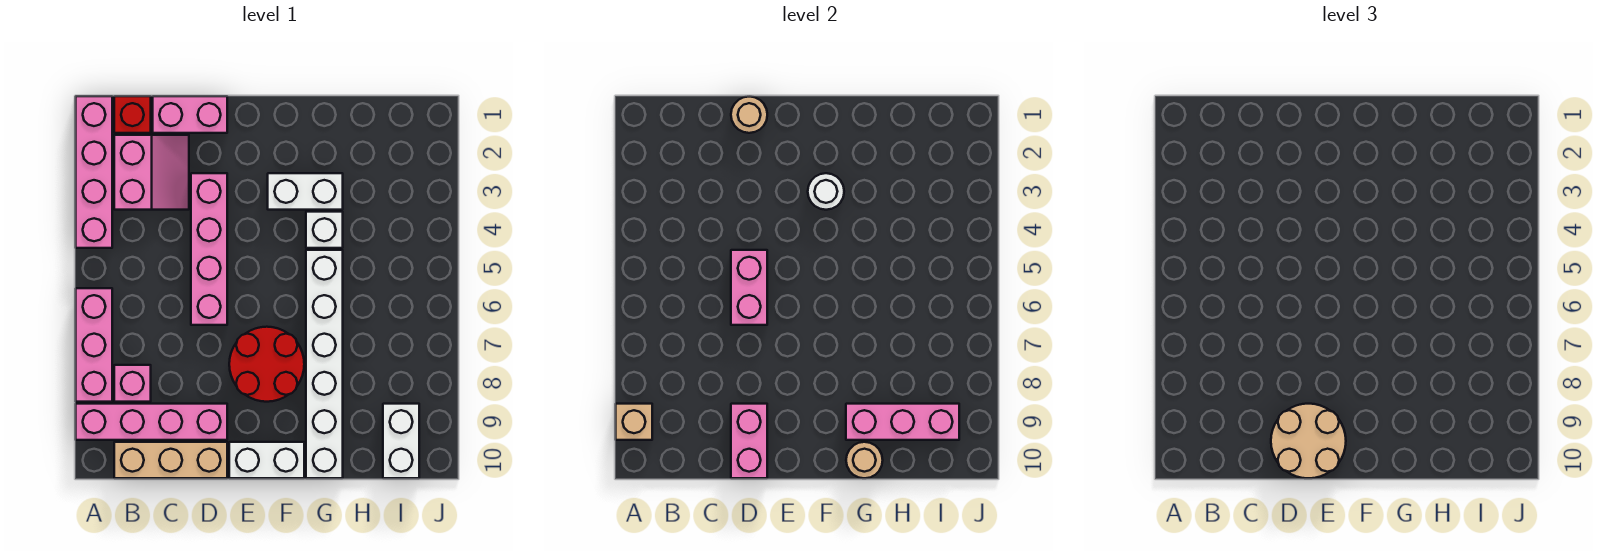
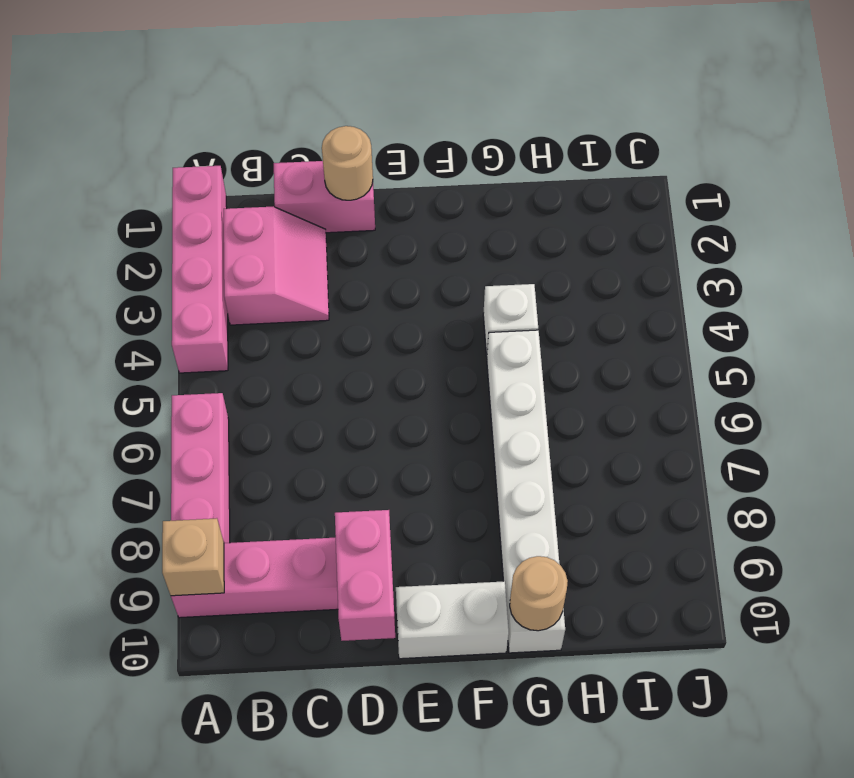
none -> red brick B1 level 1
none -> pink brick B8 level 1
none -> tan brick B10:D10 level 1

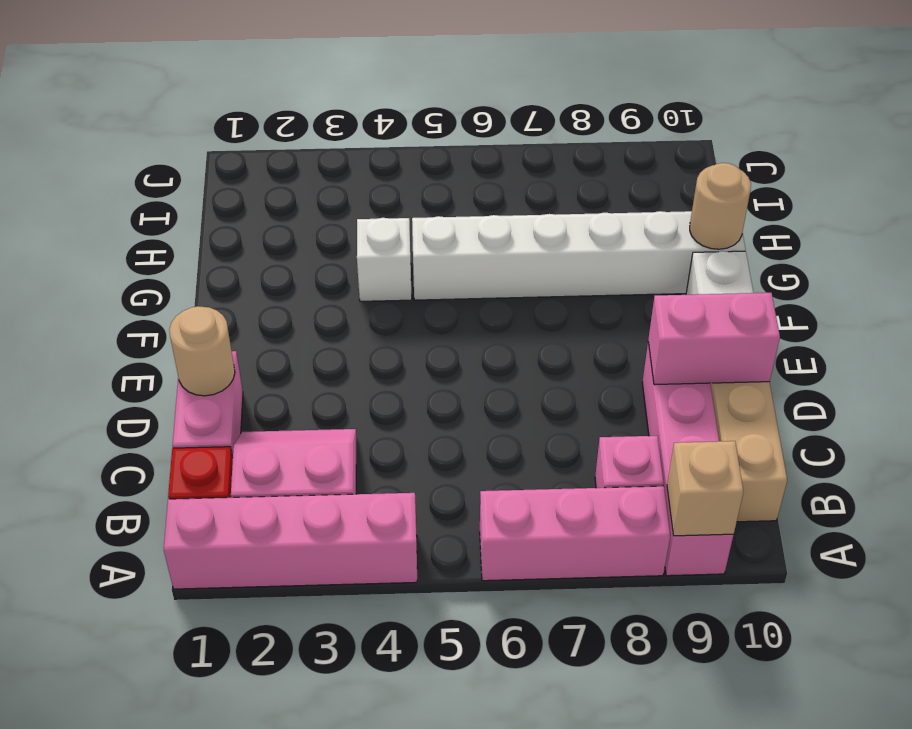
none -> pink brick D3:D6 level 1
none -> red round brick E7:F8 level 1
none -> white brick F3:G3 level 1

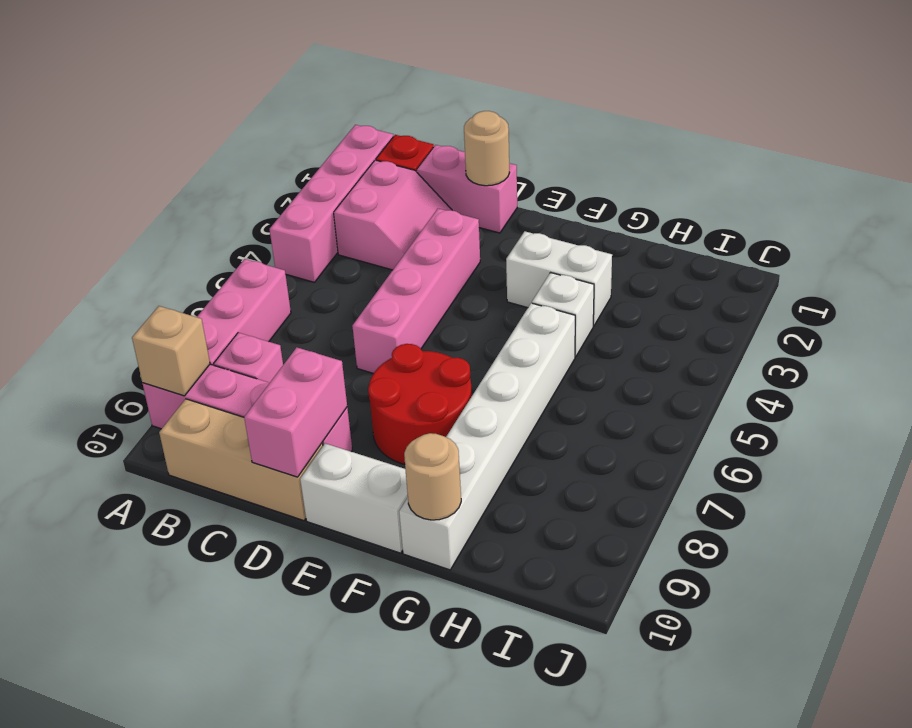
none -> white brick I9:I10 level 1
none -> pink brick D5:D6 level 2
none -> white round brick F3 level 2

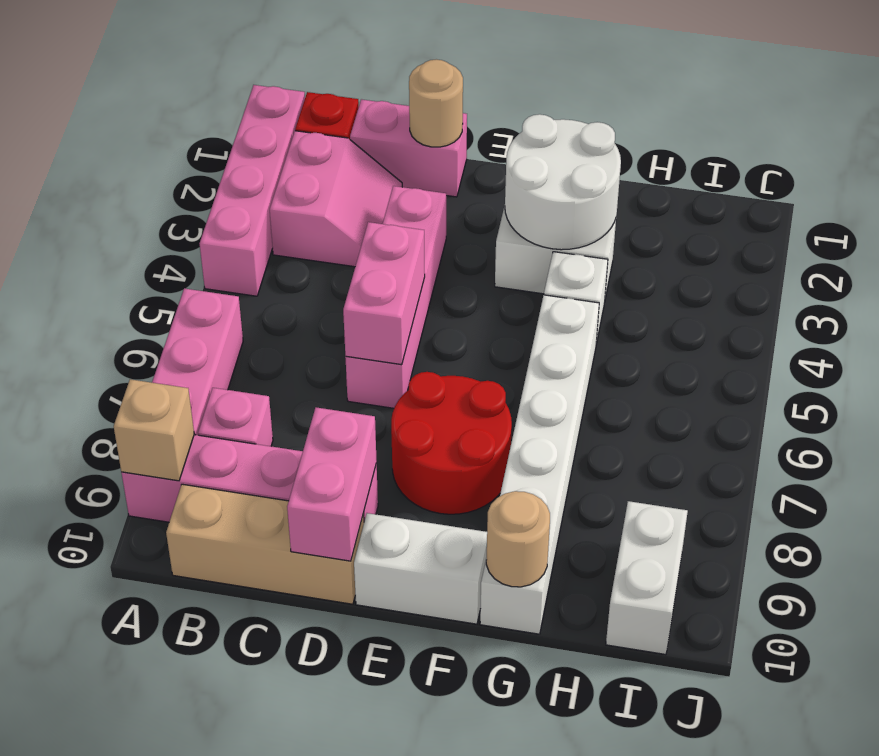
white round brick F2:G3 level 2 -> white round brick F3 level 2
none -> pink brick G9:I9 level 2
none -> tan round brick D9:E10 level 3

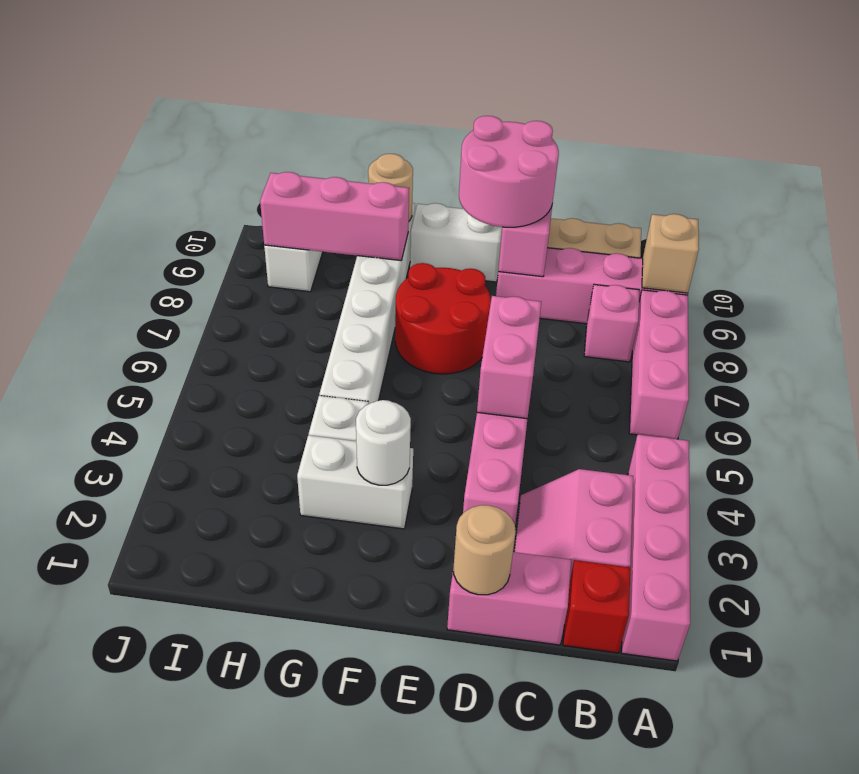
pink round brick D9:E10 level 3 -> tan round brick D9:E10 level 3

